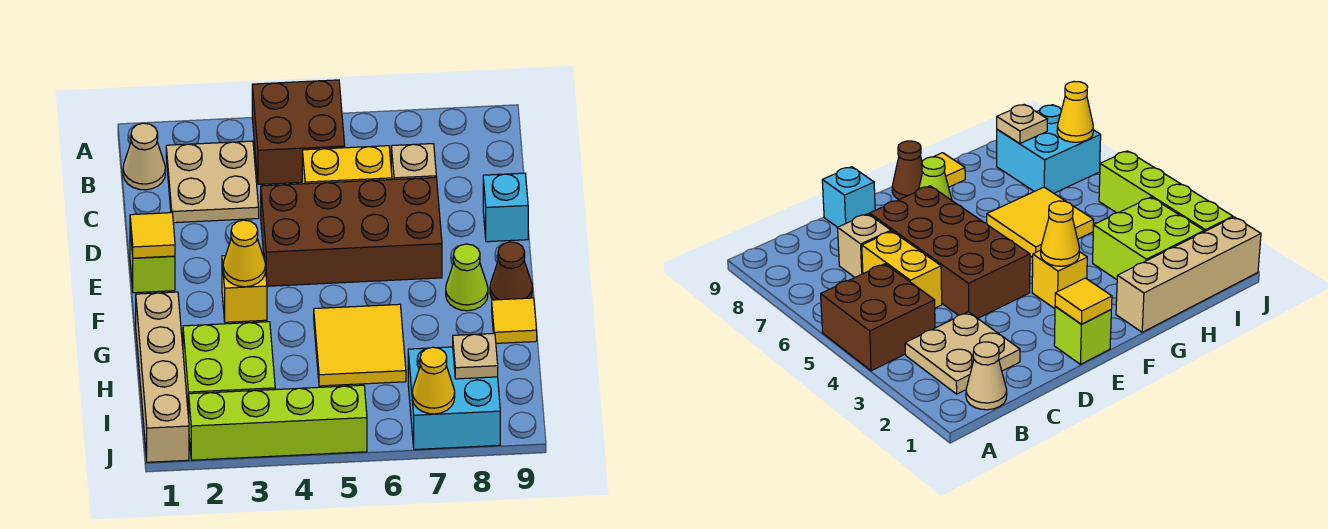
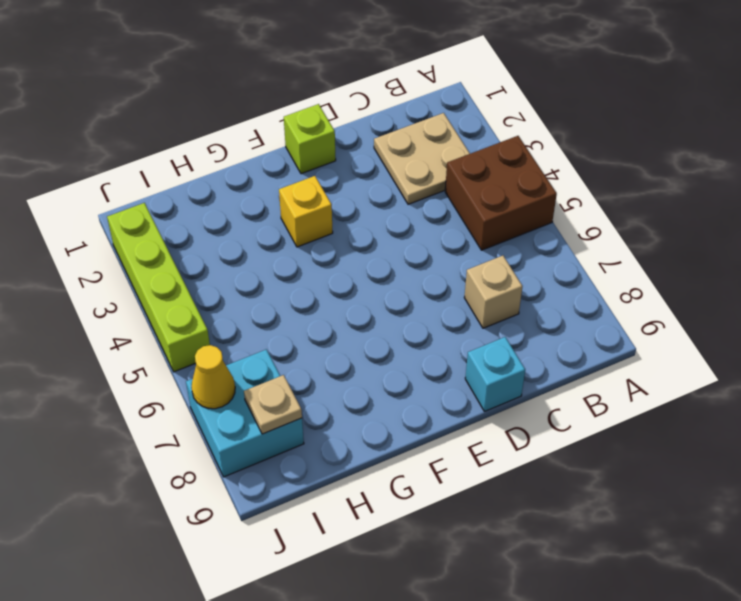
none -> tan cone B1 level 1
none -> yellow brick C5:C6 level 1
none -> brown brick D4:E7 level 1

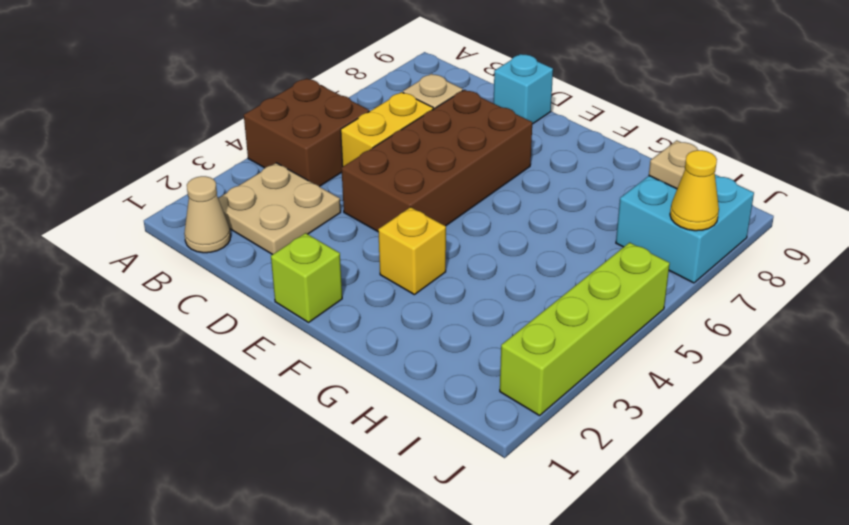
none -> lime cone F8 level 1
none -> brown cone F9 level 1
none -> tan brick G1:J1 level 1

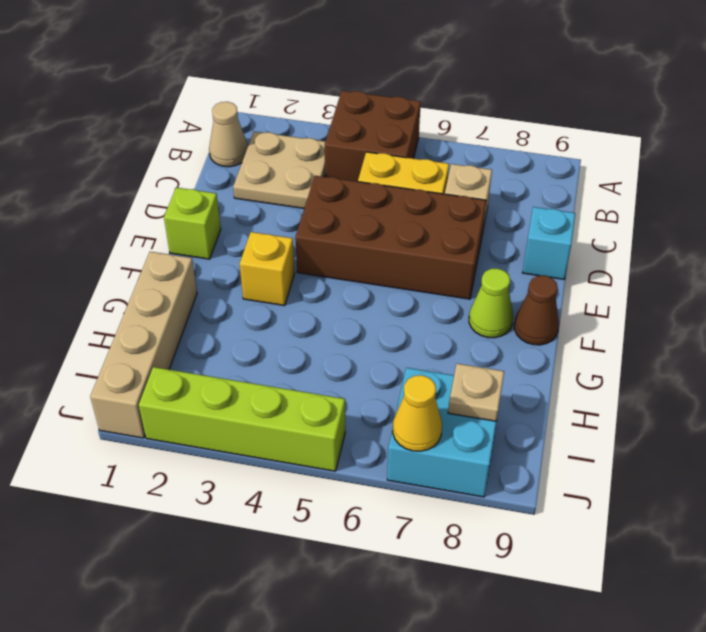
none -> yellow tile G5:H6 level 1
none -> yellow tile G9 level 1
none -> lime brick H2:I3 level 1

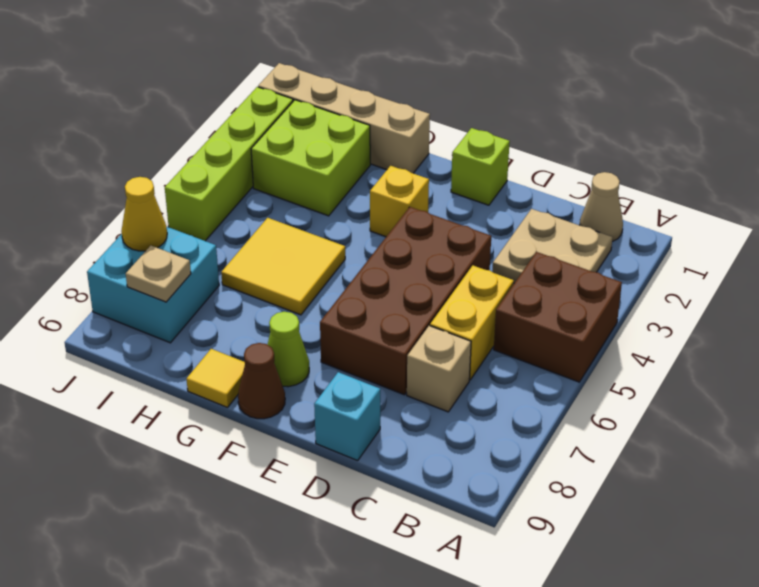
none -> yellow tile E1 level 2
none -> yellow cone F3 level 2

